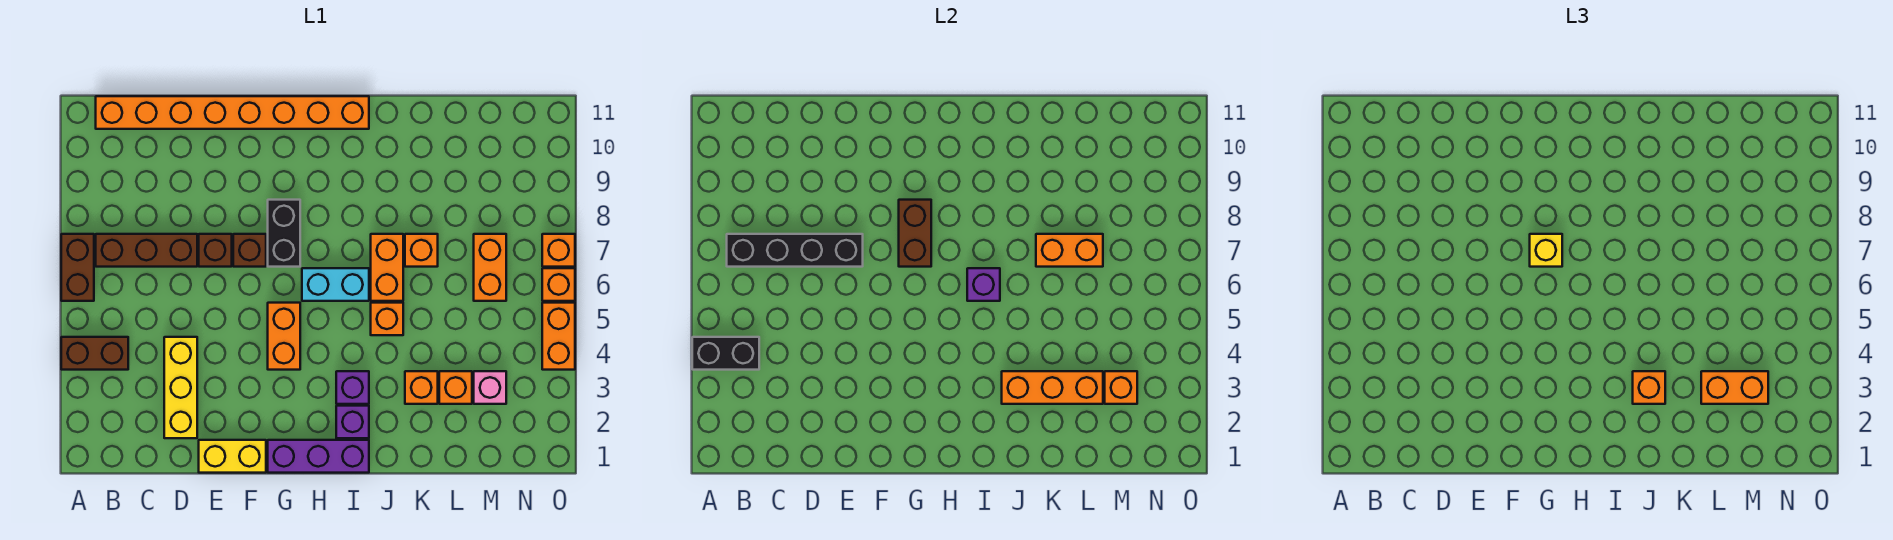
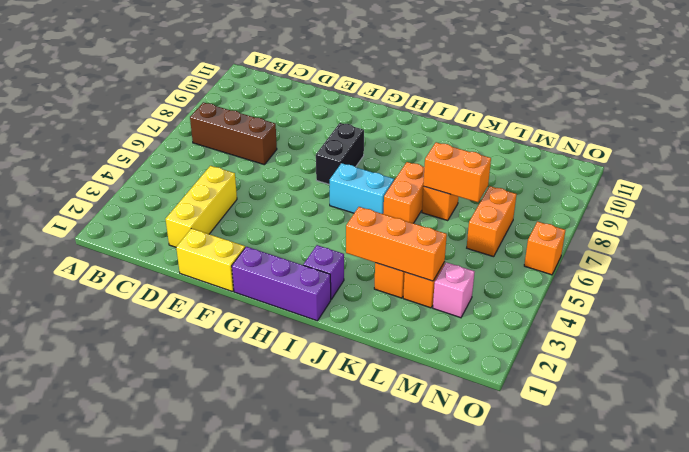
none -> brown brick A4:B4 level 1
none -> brown brick A6:A7 level 1
none -> orange brick B11:I11 level 1
none -> brown brick E7 level 1

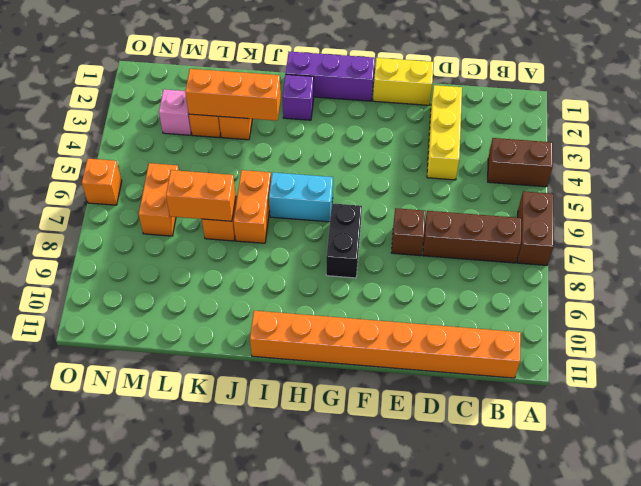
none -> brown brick F7 level 1
none -> orange brick G4:G5 level 1
none -> purple brick I3 level 1
none -> orange brick J5 level 1

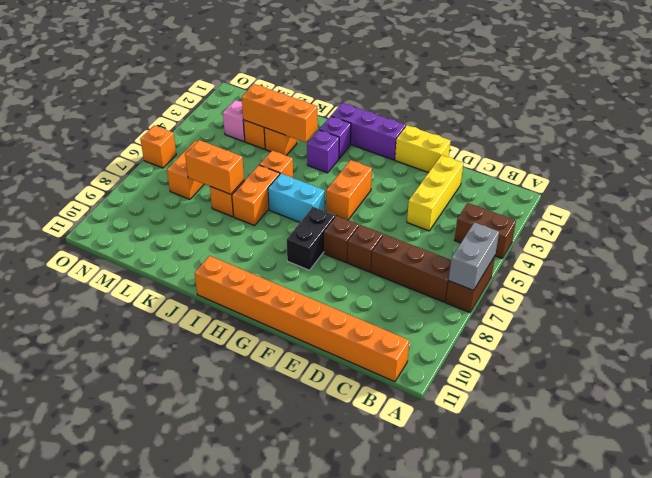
grey brick A6:A7 level 2 -> none
none -> orange brick O4:O5 level 1
none -> orange brick O7 level 1
none -> black brick A4:B4 level 2
none -> black brick B7:E7 level 2

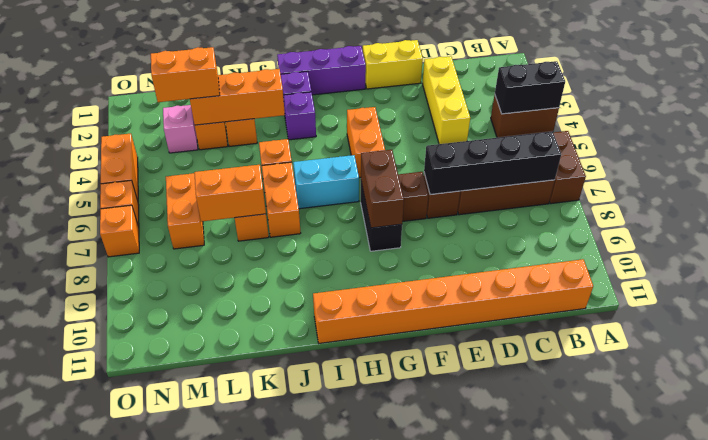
none -> purple brick I6 level 2
none -> orange brick M3 level 2
none -> yellow brick G7 level 3
none -> orange brick J3 level 3

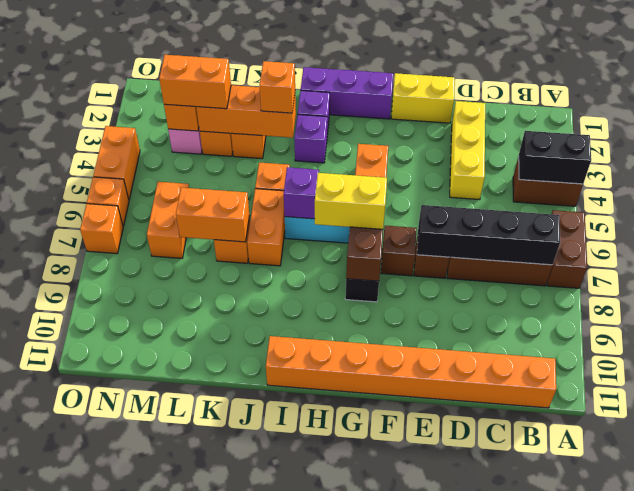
yellow brick G7:H7 level 3 -> yellow brick G7 level 3

